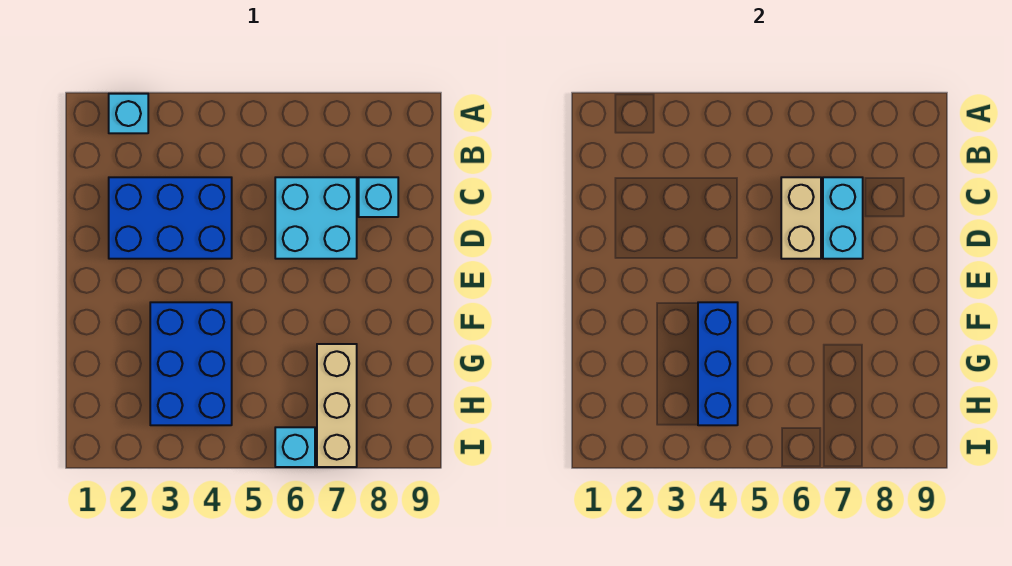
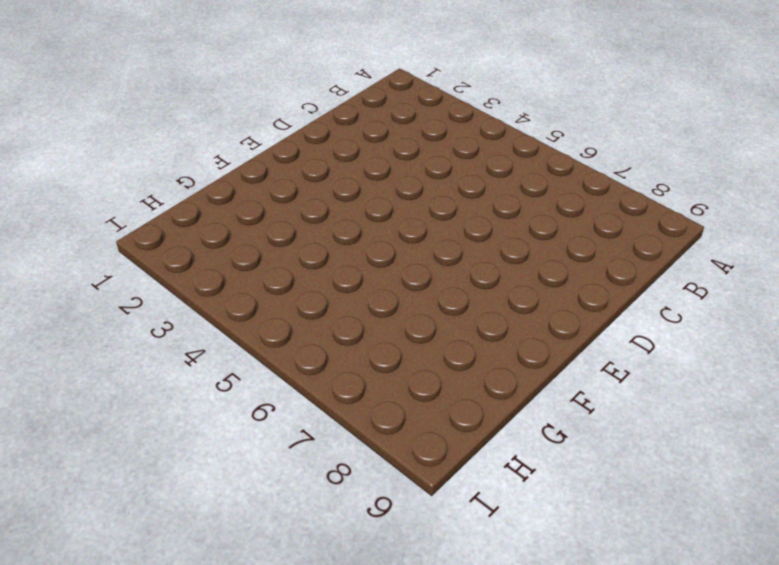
none -> cyan brick A2 level 1
none -> blue brick C2:D4 level 1

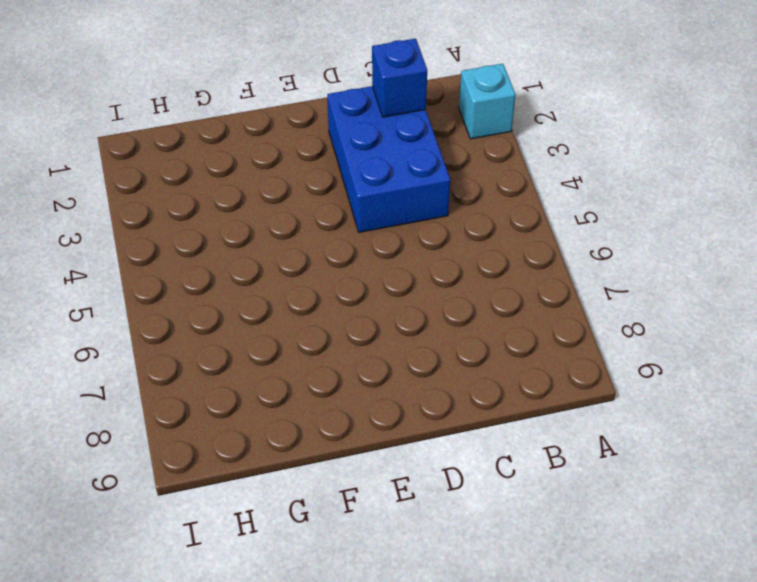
blue brick C2 level 2 -> none
none -> cyan brick C6:D7 level 1
none -> cyan brick C8 level 1

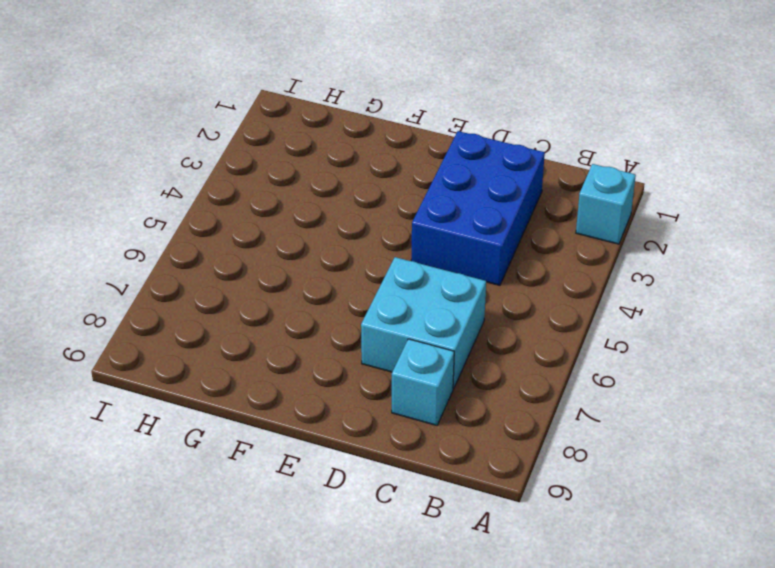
none -> blue brick F3:H4 level 1
none -> tan brick G7:I7 level 1

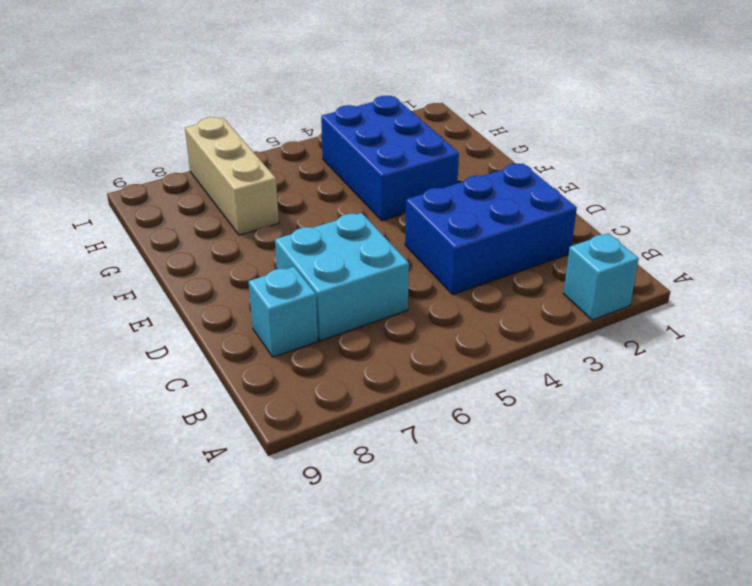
none -> cyan brick I6 level 1
none -> tan brick C6:D6 level 2

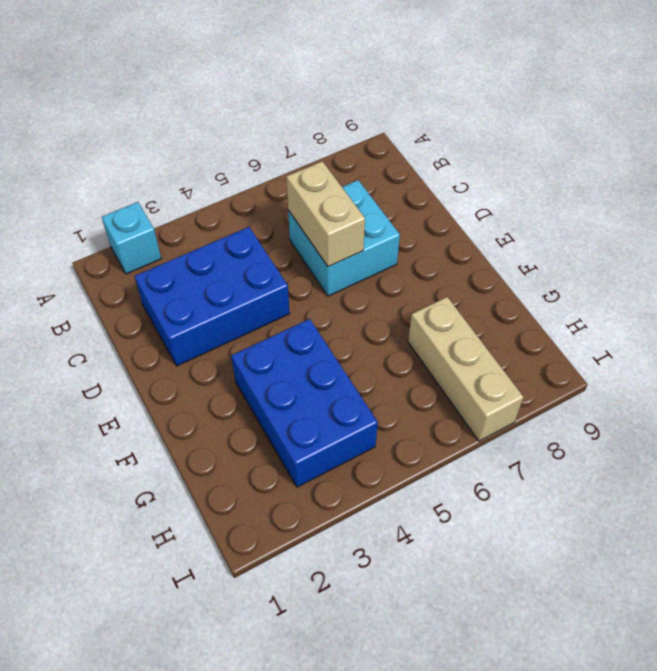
none -> cyan brick C8 level 1
none -> cyan brick I6 level 1

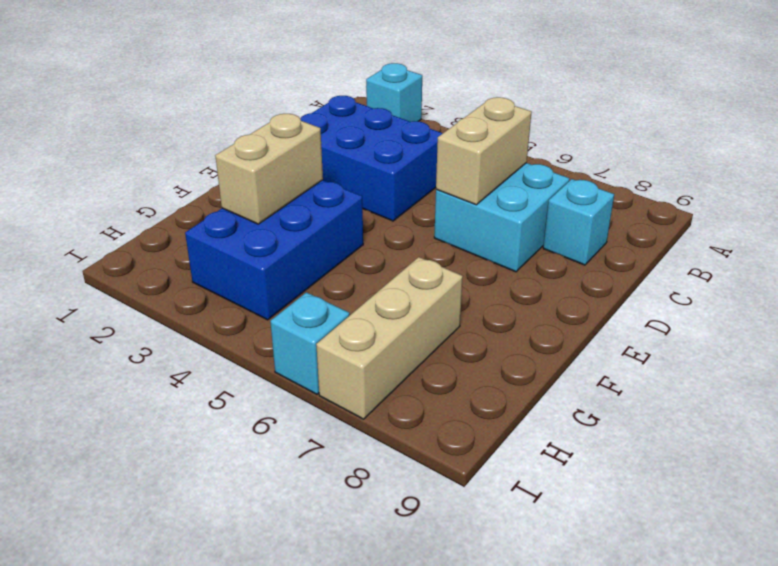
tan brick F3:G3 level 2 -> none
none -> cyan brick C7:D7 level 2
none -> blue brick F4:H4 level 2

